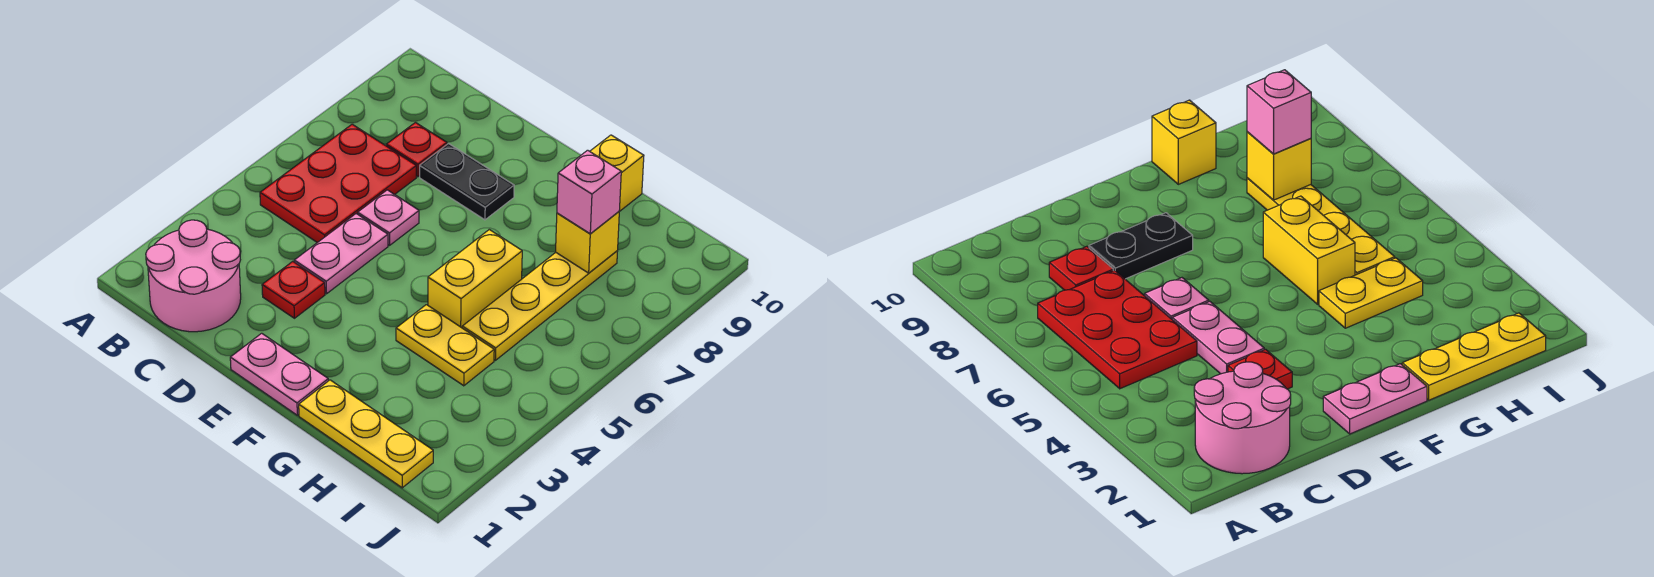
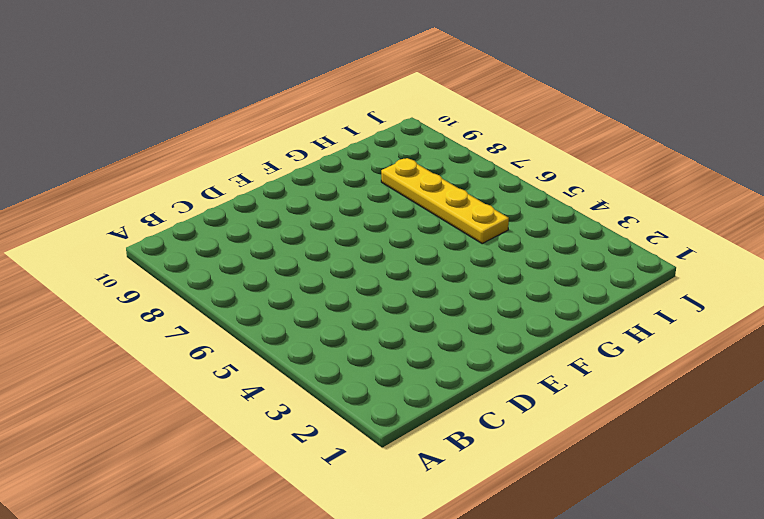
none -> pink round brick B1:C2 level 1
none -> red plate B5:C7 level 1
none -> red plate C8 level 1

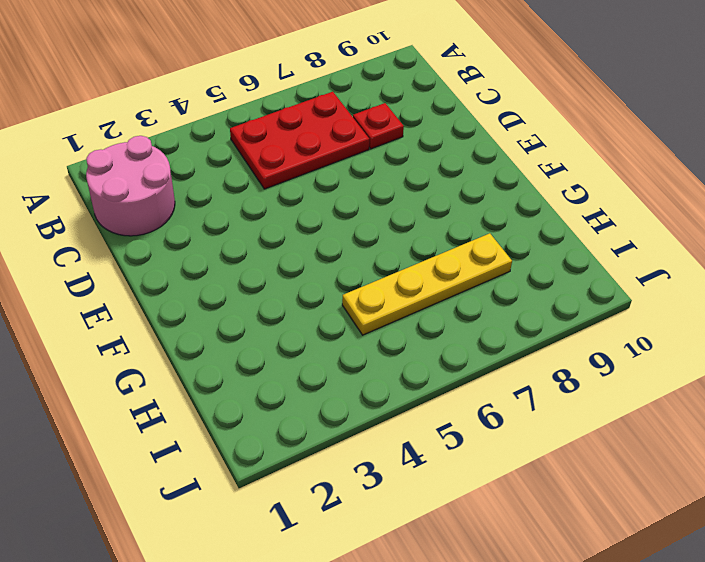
none -> red plate D3 level 1
none -> pink plate D4:D5 level 1
none -> pink plate D6 level 1

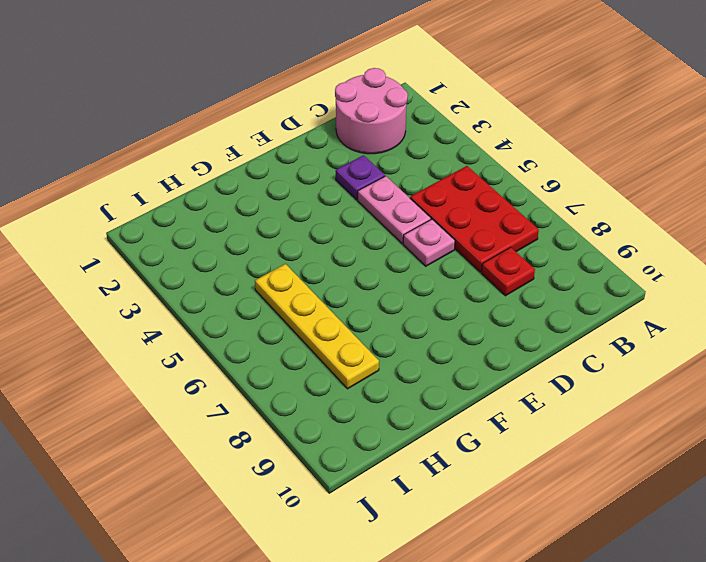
purple plate D3 level 1 -> red plate D3 level 1
none -> black plate D8:E8 level 1
none -> pink plate E1:F1 level 1
none -> yellow plate G1:I1 level 1

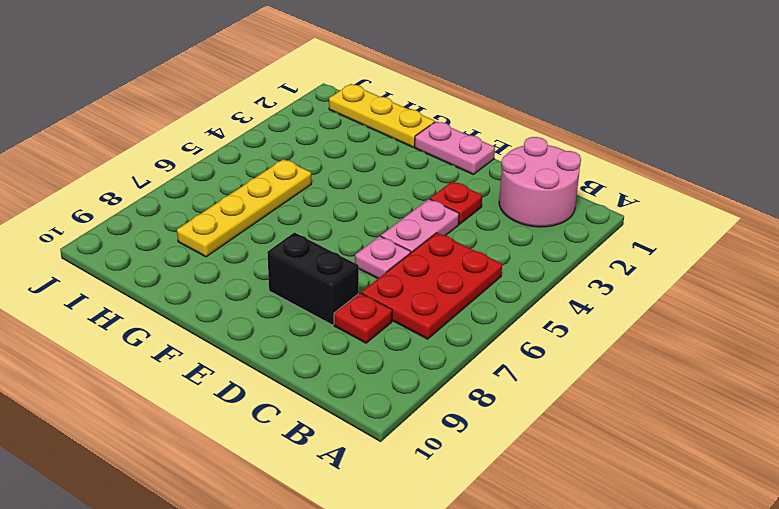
black brick D8:E8 level 1 -> black plate D8:E8 level 1
none -> yellow plate G4:H4 level 1
none -> yellow brick G5:G6 level 1
none -> yellow brick G10 level 1

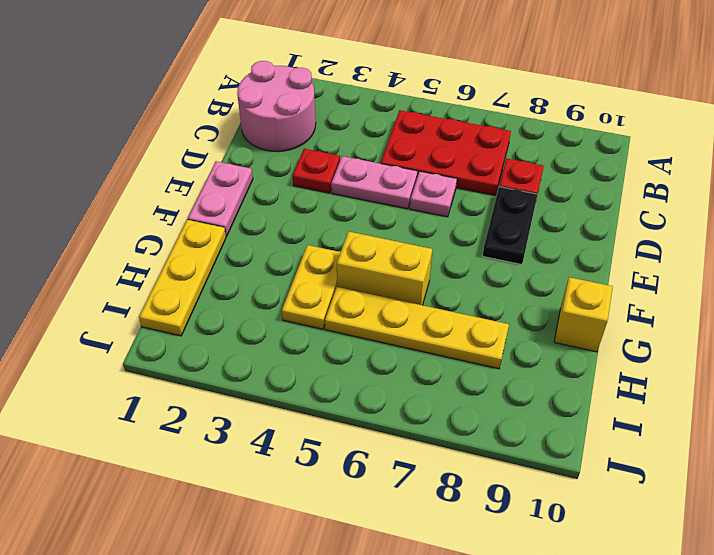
none -> yellow brick H8 level 2
none -> pink brick H8 level 3

